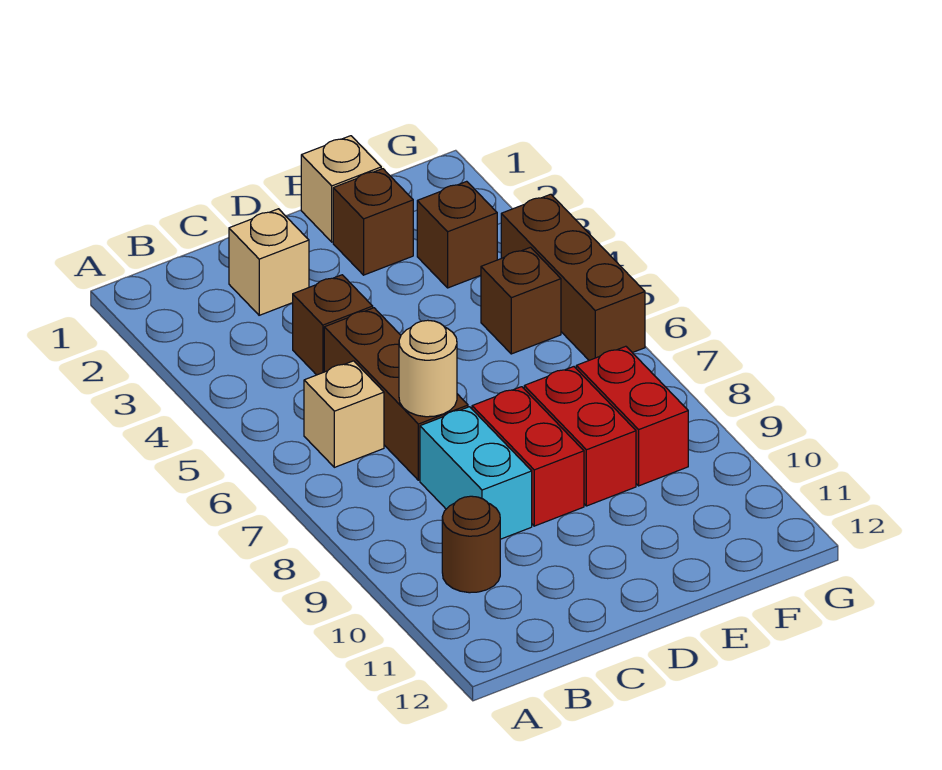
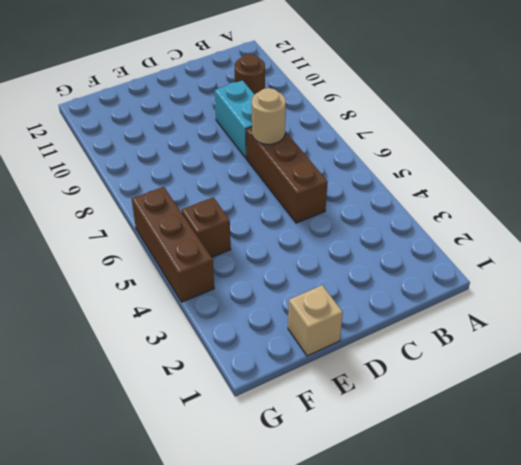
none -> tan brick B6 level 1
none -> tan brick C2 level 1
none -> brown brick C4 level 1

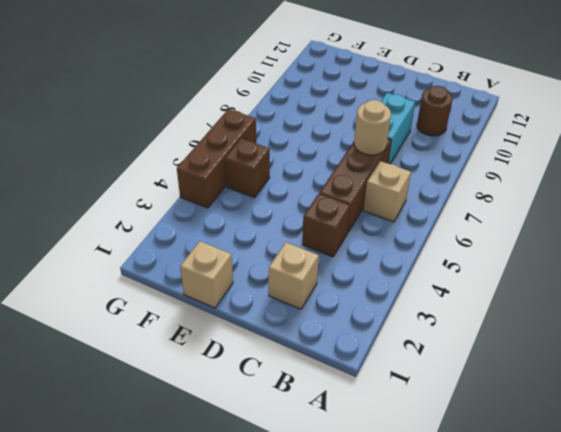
none -> red brick D8:D9 level 1
none -> brown brick E2 level 1
none -> red brick E8:E9 level 1

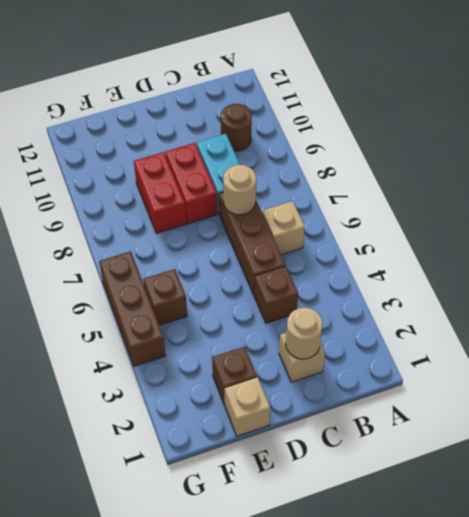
tan round brick C2 level 2 -> none
none -> brown brick F3 level 1
none -> red brick F8:F9 level 1

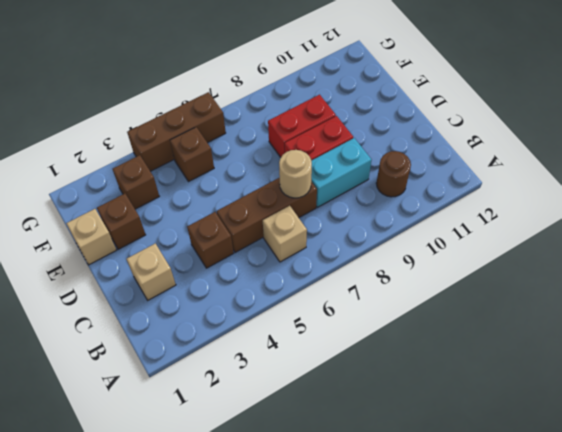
none -> red brick F8:F9 level 1

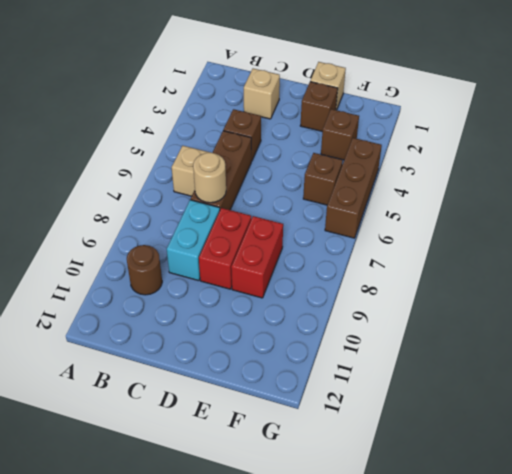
none -> red brick F8:F9 level 1

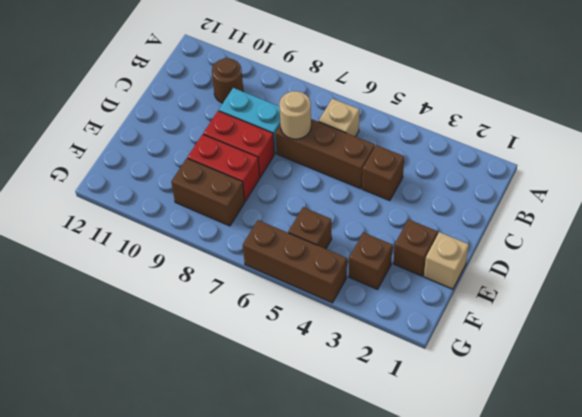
brown brick F8:F9 level 1 -> red brick F8:F9 level 1
none -> tan brick C2 level 1

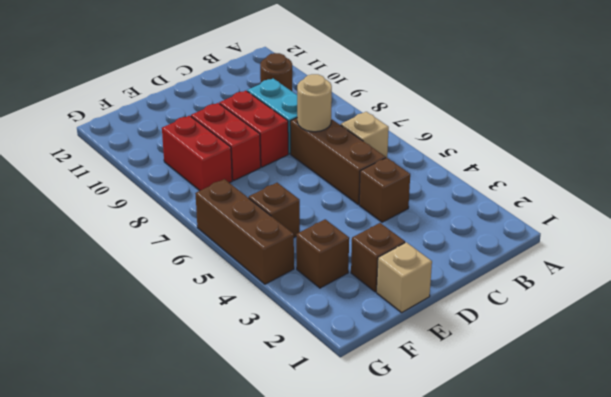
none -> tan brick C2 level 1

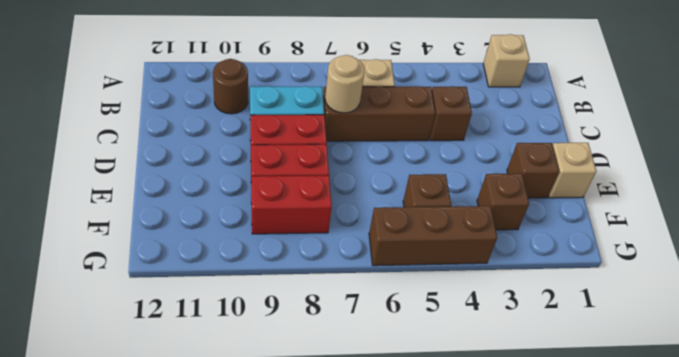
tan brick A2 level 1 -> tan brick C2 level 1

